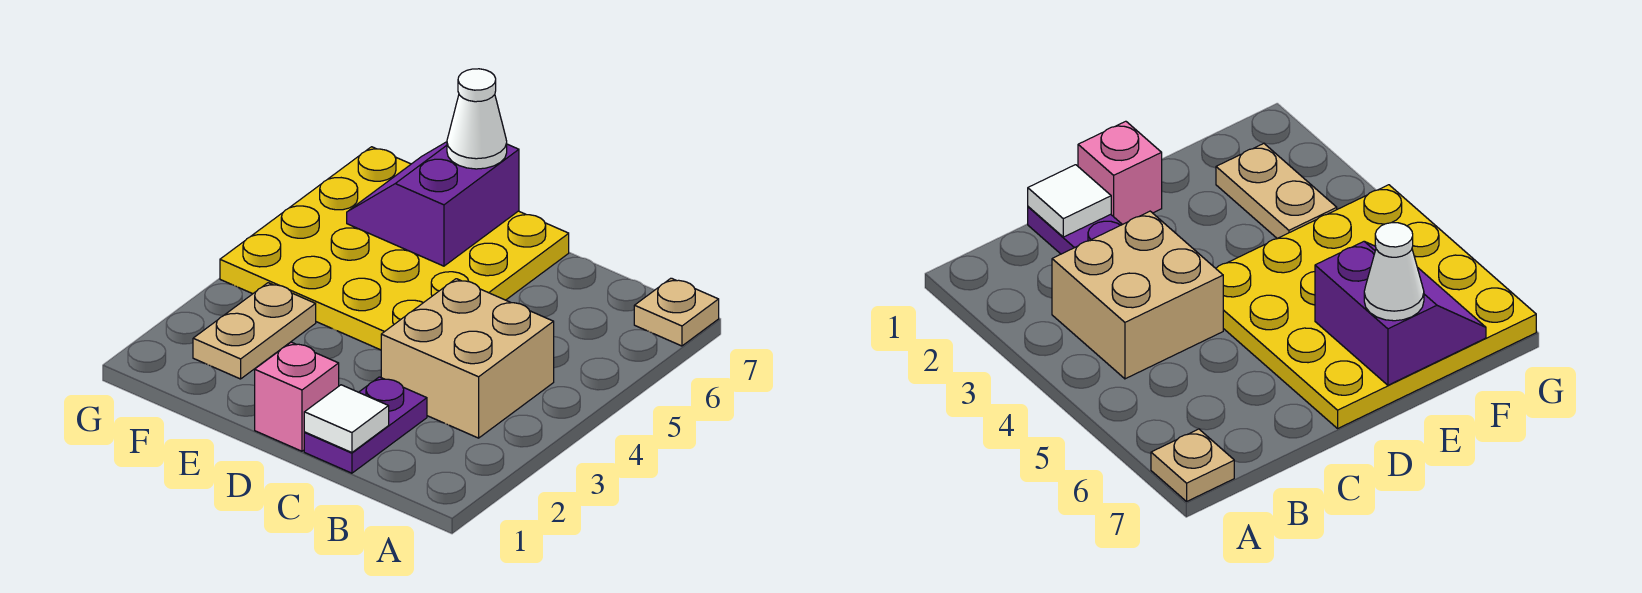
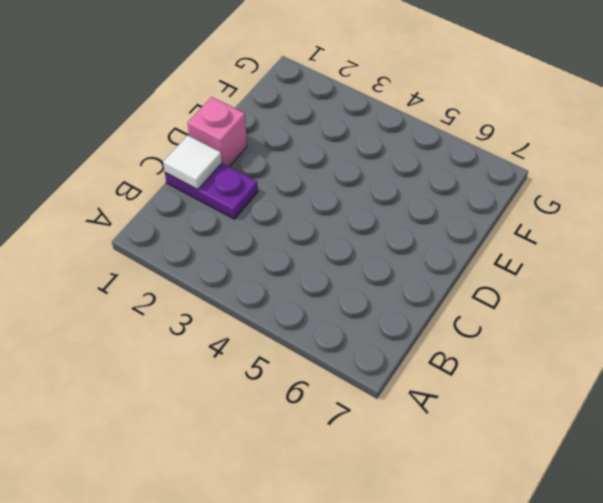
none -> tan plate A7 level 1
none -> tan brick B3:C4 level 1

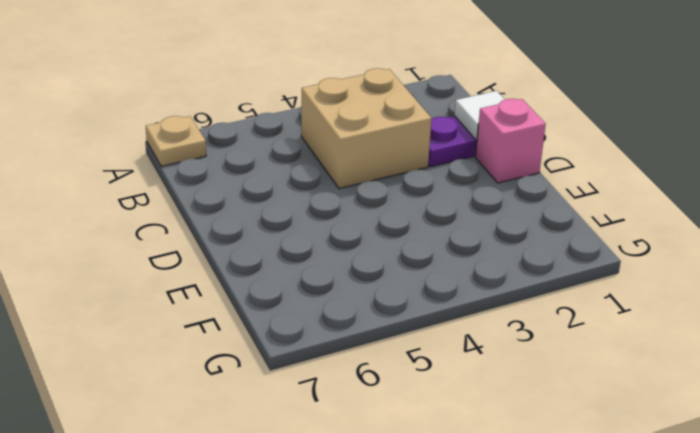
none -> yellow plate D4:G7 level 1
none -> tan plate F2:F3 level 1

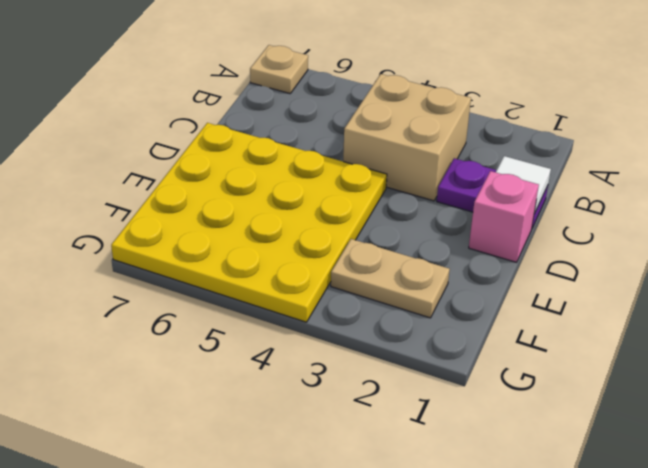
none -> purple slope E6:F7 level 2 top E
none -> white cone E7 level 3

